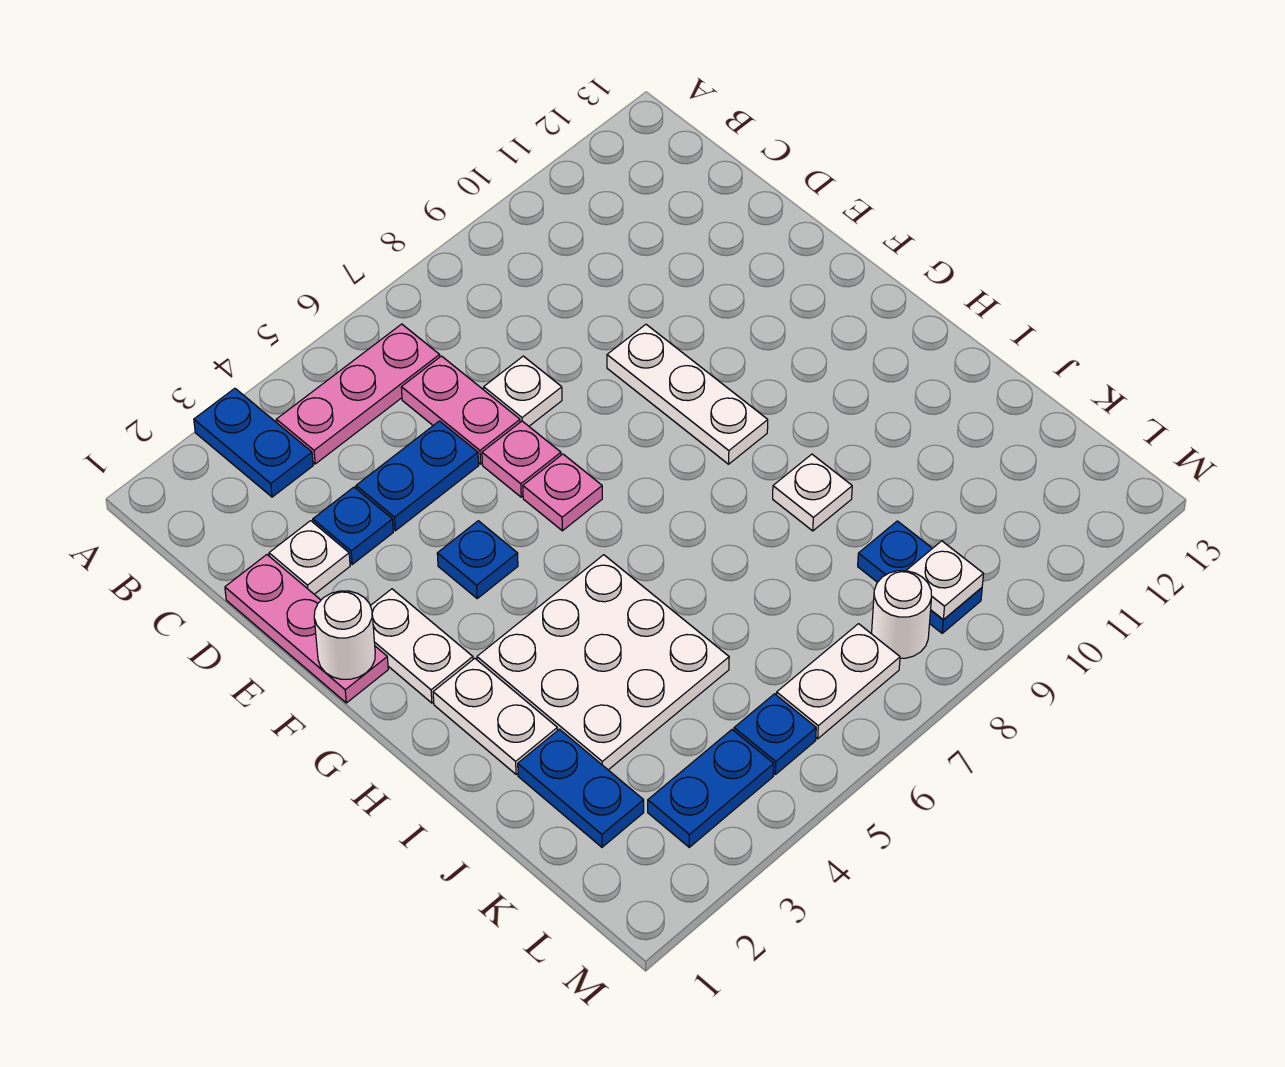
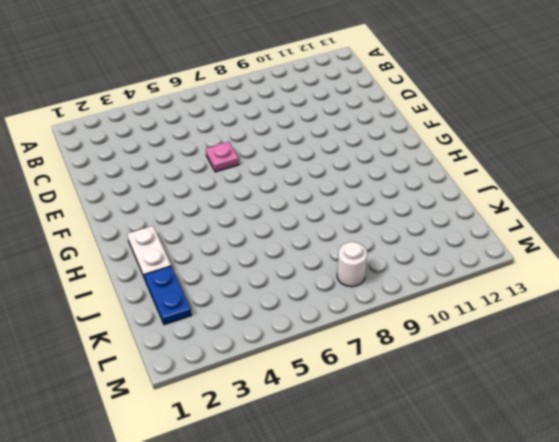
none -> blue plate A3:B3 level 1
none -> pink plate B4:B6 level 1
none -> pink plate C6:D6 level 1

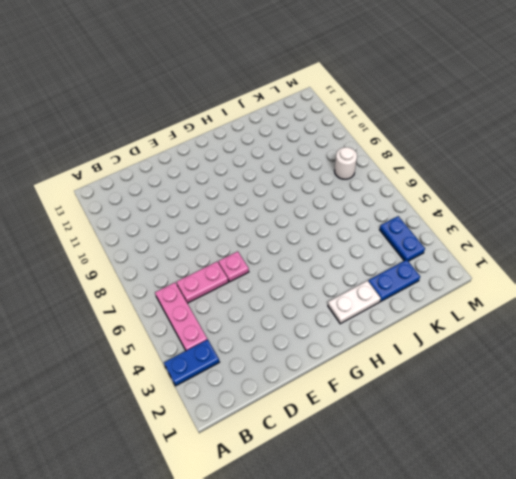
none -> pink plate D1:F1 level 1
none -> white plate D2 level 1
none -> blue plate D3 level 1

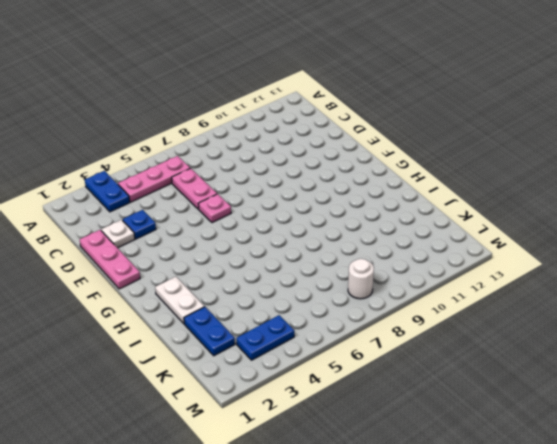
none -> blue plate D4:D5 level 1
none -> white plate D7 level 1
none -> white plate E9:G9 level 1

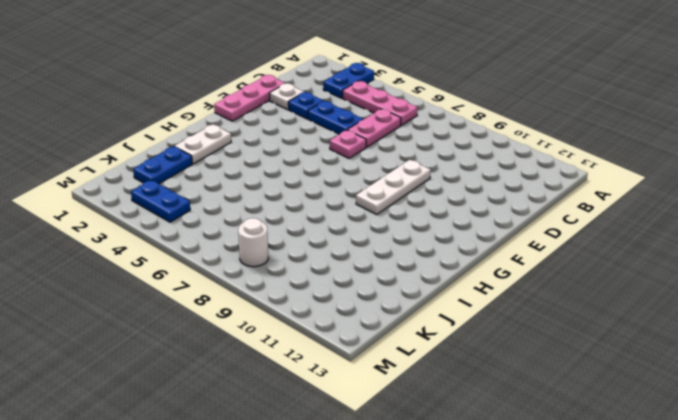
none -> white plate D7 level 1
none -> white plate F2:G2 level 1
none -> blue plate F4 level 1

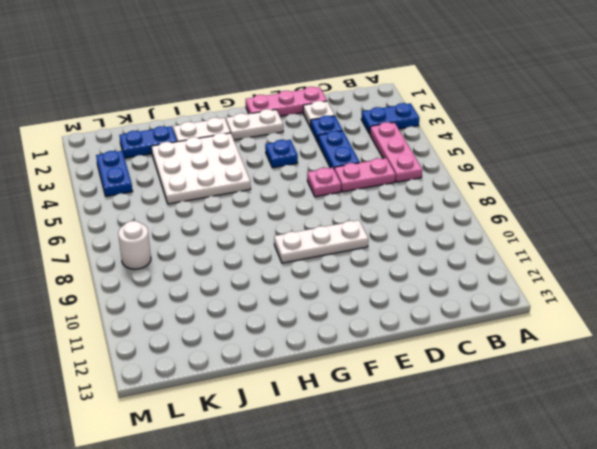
none -> white plate D7 level 1
none -> pink plate F6 level 1
none -> white plate I9 level 1

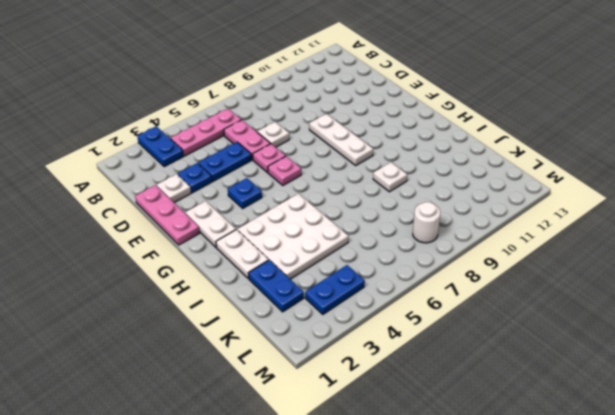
none -> blue plate K9:L9 level 1
none -> blue plate L5 level 1
none -> white plate L6:L7 level 1

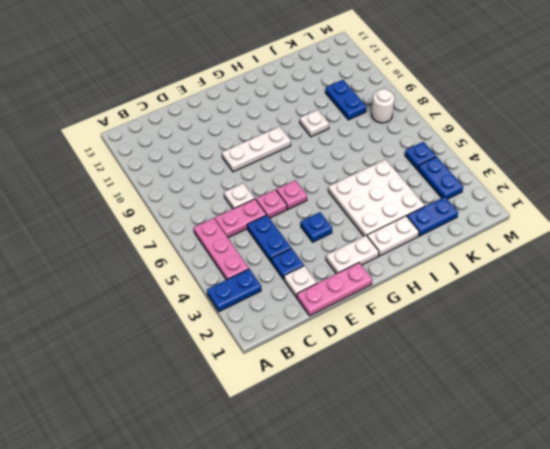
blue plate K9:K10 level 1 -> blue plate K9:L9 level 1
none -> white plate L6:L7 level 1
none -> white round brick F1 level 2
none -> white plate L9 level 2

